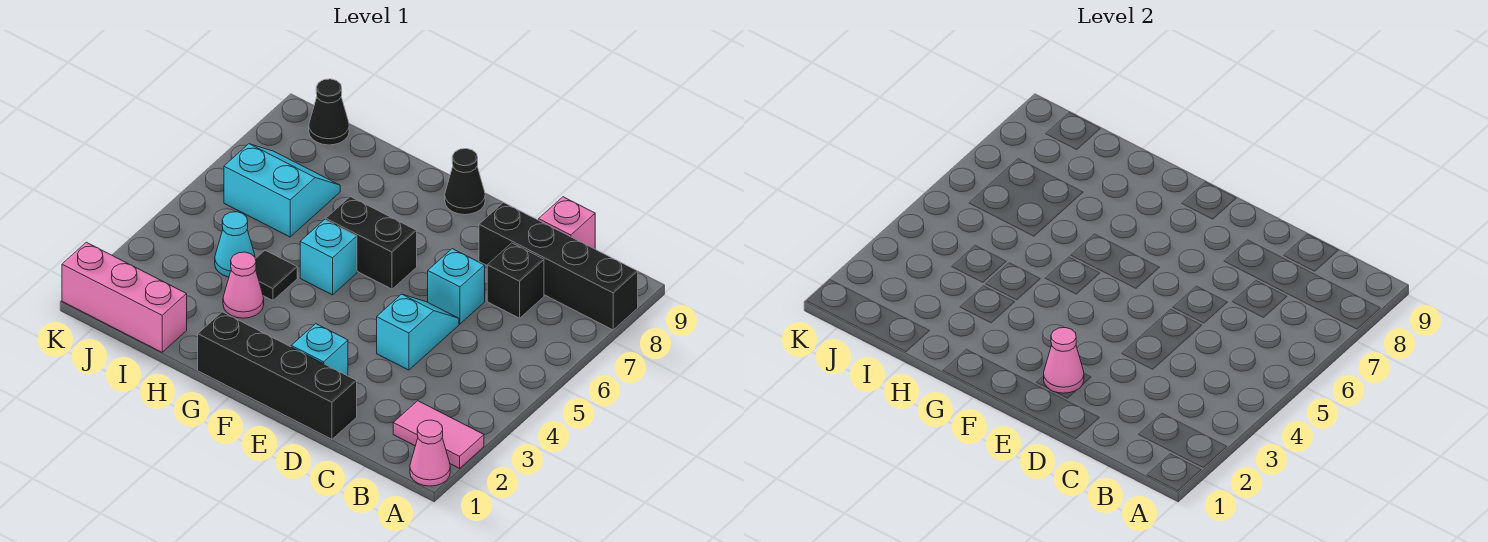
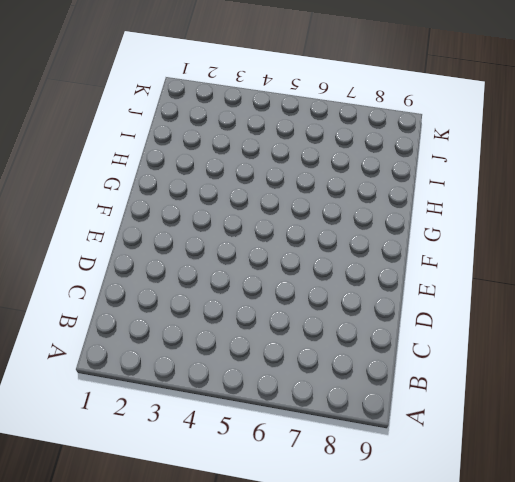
none -> pink cone A1 level 1
none -> pink tile A2:B2 level 1
none -> black brick A8:D8 level 1

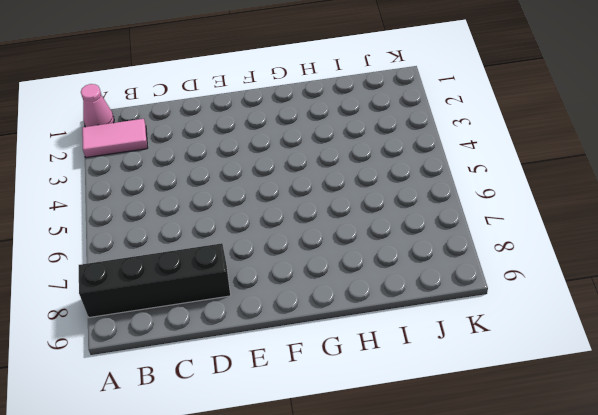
none -> black brick C7 level 1
none -> pink brick C9 level 1
none -> black brick D1:G1 level 1

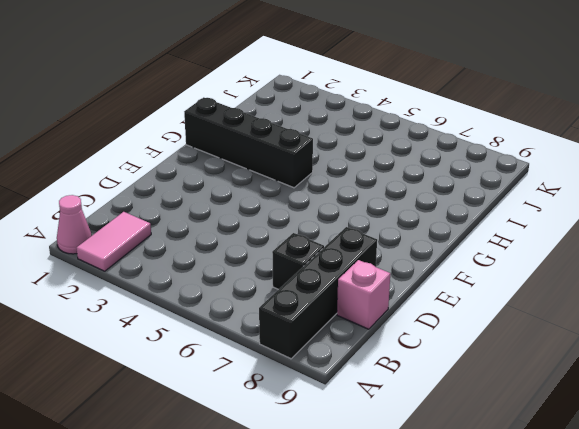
black brick G1:G4 level 1 -> black brick D1:G1 level 1
none -> cyan slope D4:D5 level 1 top 4
none -> cyan brick D6 level 1
none -> cyan brick E2 level 1

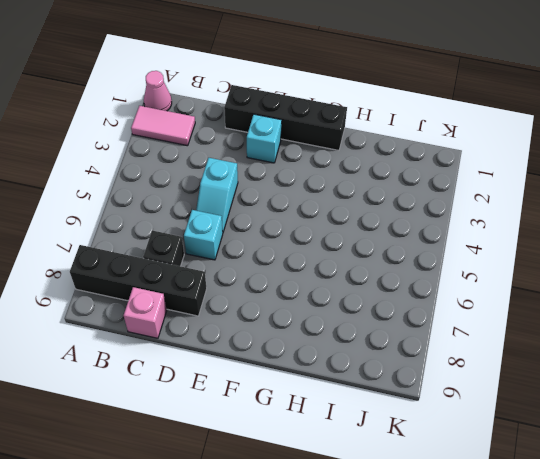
none -> black brick F6:G6 level 1
none -> black cone F9 level 1
none -> cyan brick G5 level 1

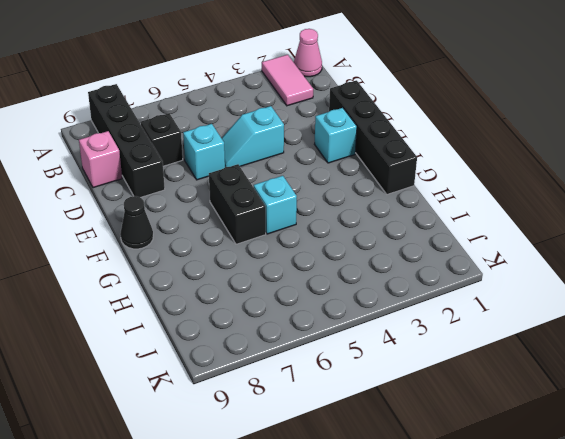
none -> pink cone H3 level 1
none -> black tile H4 level 1
none -> pink brick I1:K1 level 1

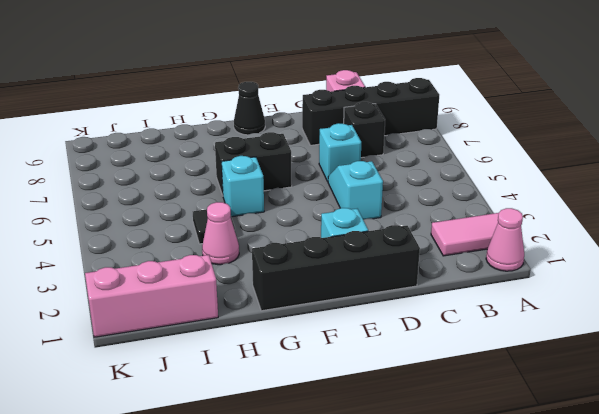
none -> cyan cone I4 level 1
none -> cyan slope I6:J7 level 1 top 6
none -> black cone J9 level 1

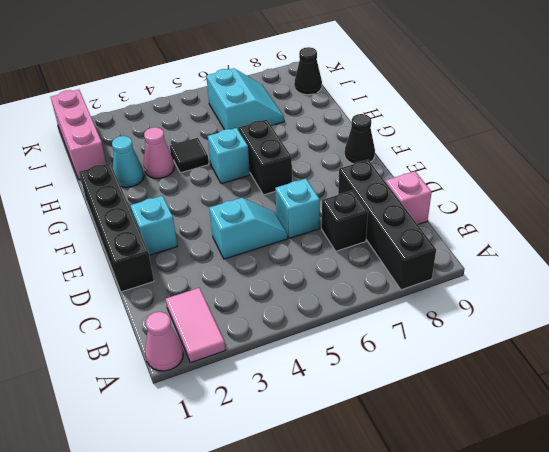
cyan cone H2 level 1 -> cyan cone I4 level 1
none -> pink cone E2 level 2

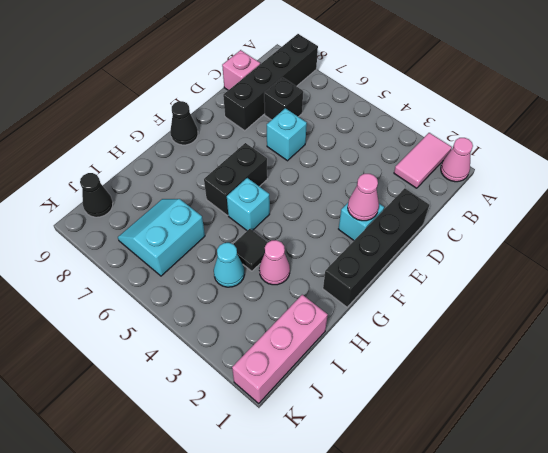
none -> cyan slope D4:D5 level 1 top 4

